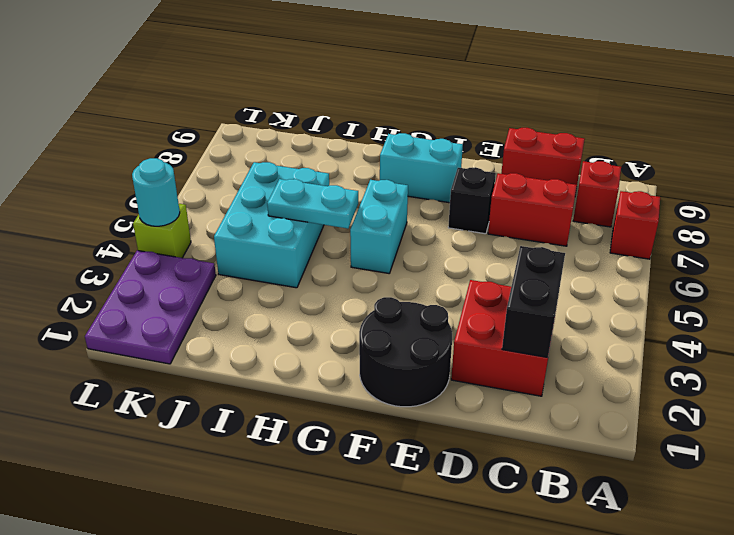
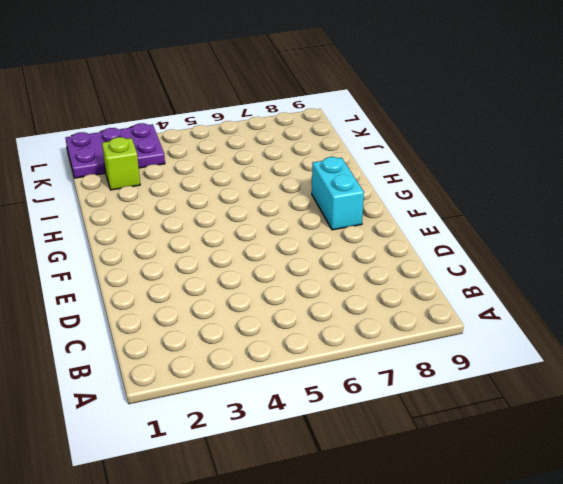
lime brick J2 level 1 -> lime brick L4 level 1
none -> red brick A7 level 1
none -> red brick B8 level 1
none -> red brick C2:D3 level 1

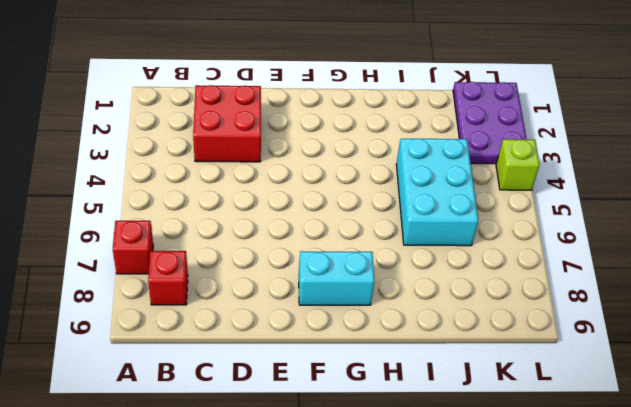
none -> red brick C7:D7 level 1
none -> red brick C9:D9 level 1
none -> black round brick E1:F2 level 1

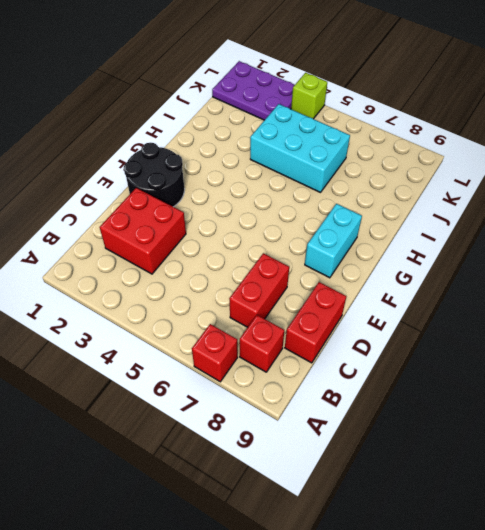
none -> black brick E7 level 1
none -> cyan brick G5:G6 level 1
none -> black brick C2:C3 level 2

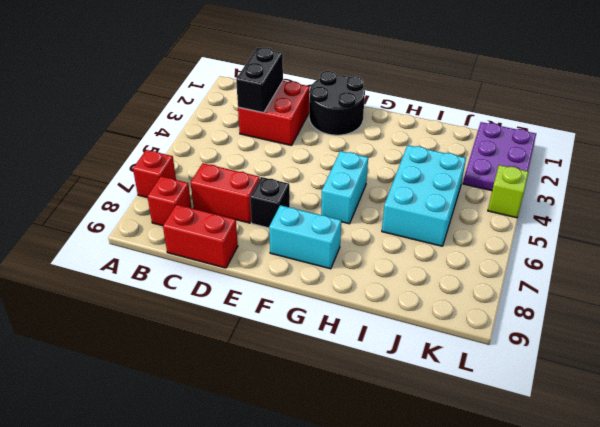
none -> cyan plate H5:I5 level 2
none -> cyan round brick L4 level 2

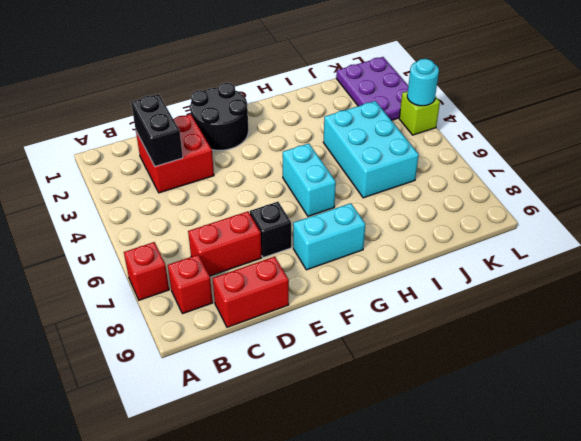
none -> cyan plate H5:I5 level 2

